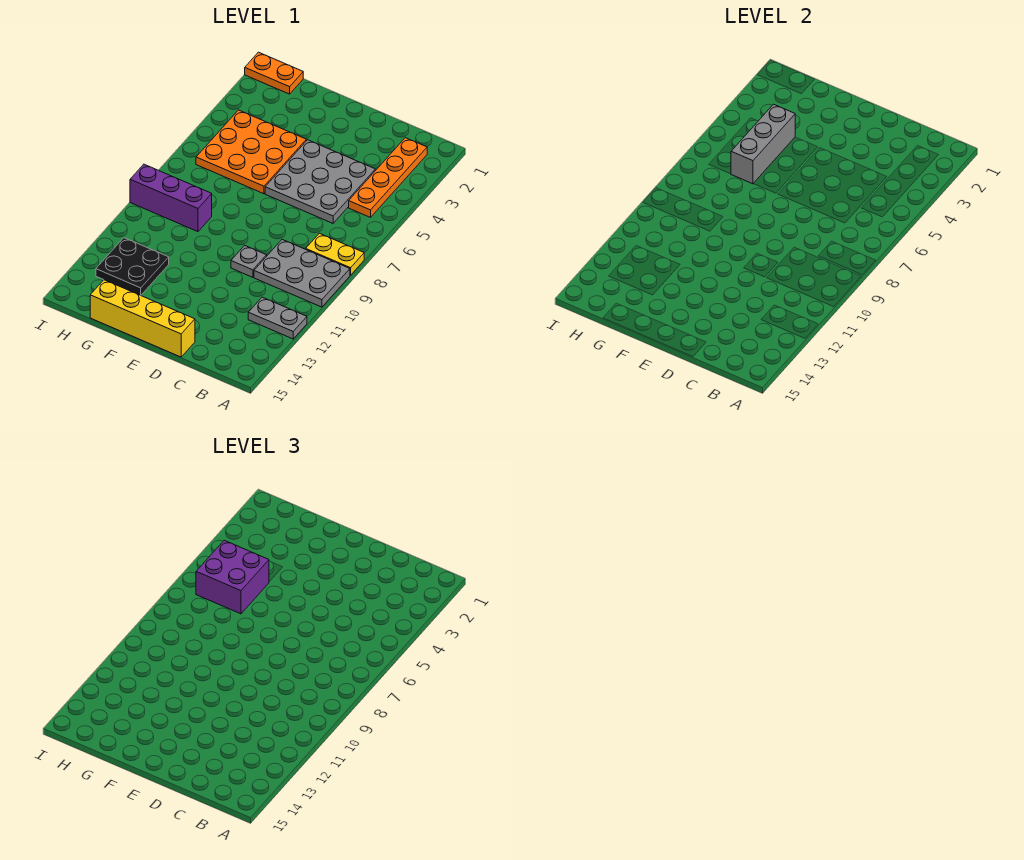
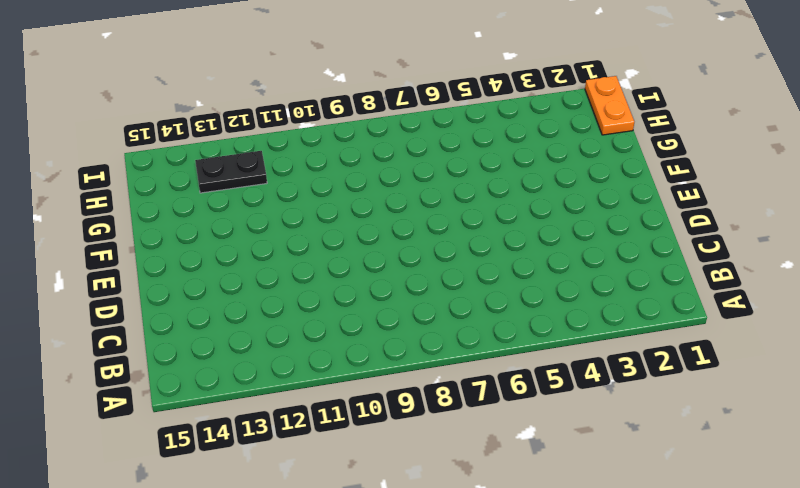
black plate H12:H13 level 1 -> black plate G12:H13 level 1
none -> yellow plate A8:B8 level 1
none -> grey plate A9:C10 level 1
none -> grey plate A12:B12 level 1

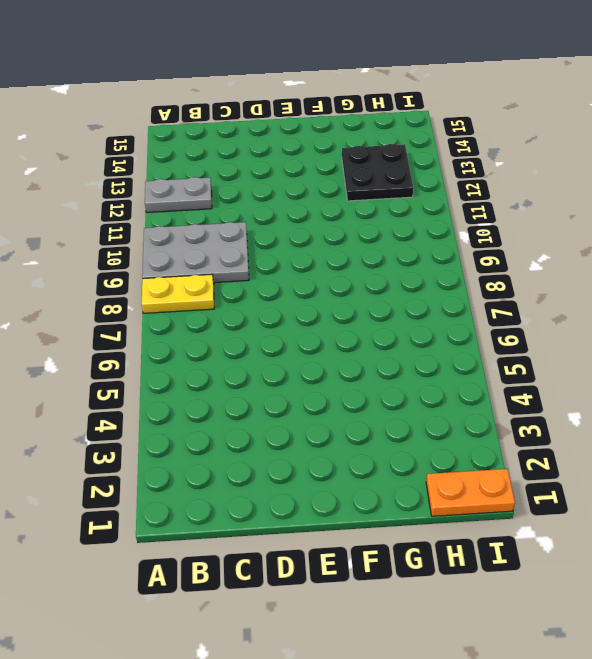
none -> orange plate B2:B5 level 1
none -> grey plate C4:E6 level 1
none -> grey plate D10 level 1

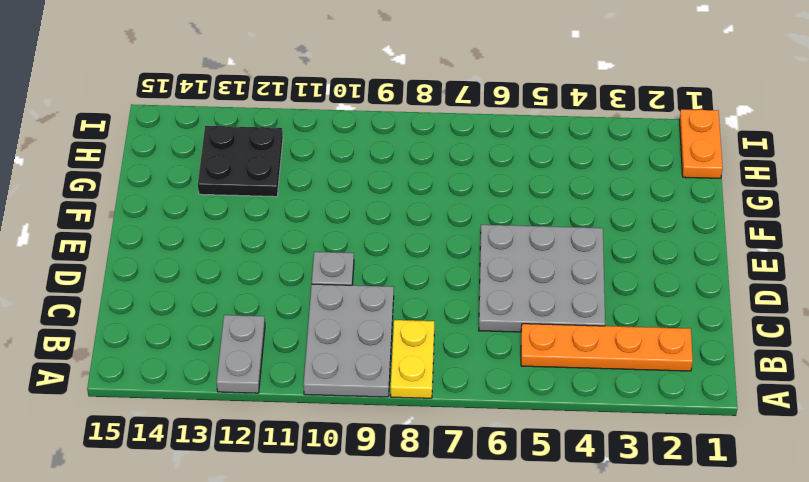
none -> yellow brick D15:G15 level 1
none -> orange plate F4:H6 level 1
none -> purple brick G9:I9 level 1

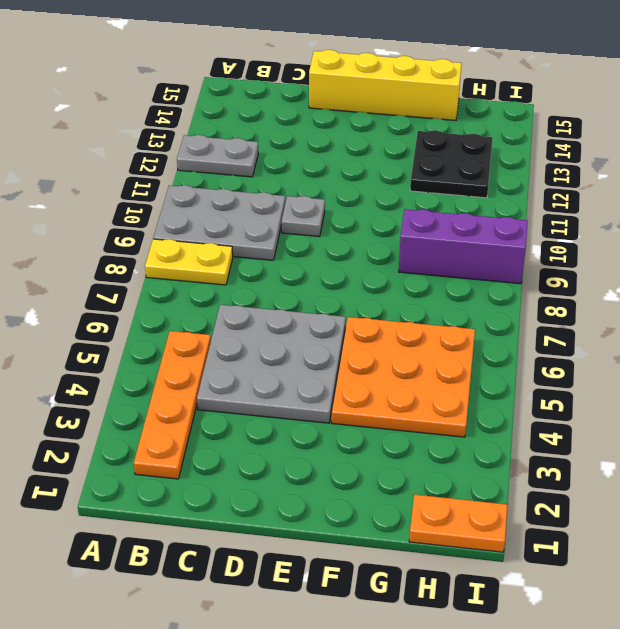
none -> grey brick G4:G6 level 2
none -> purple brick G5:H6 level 3

